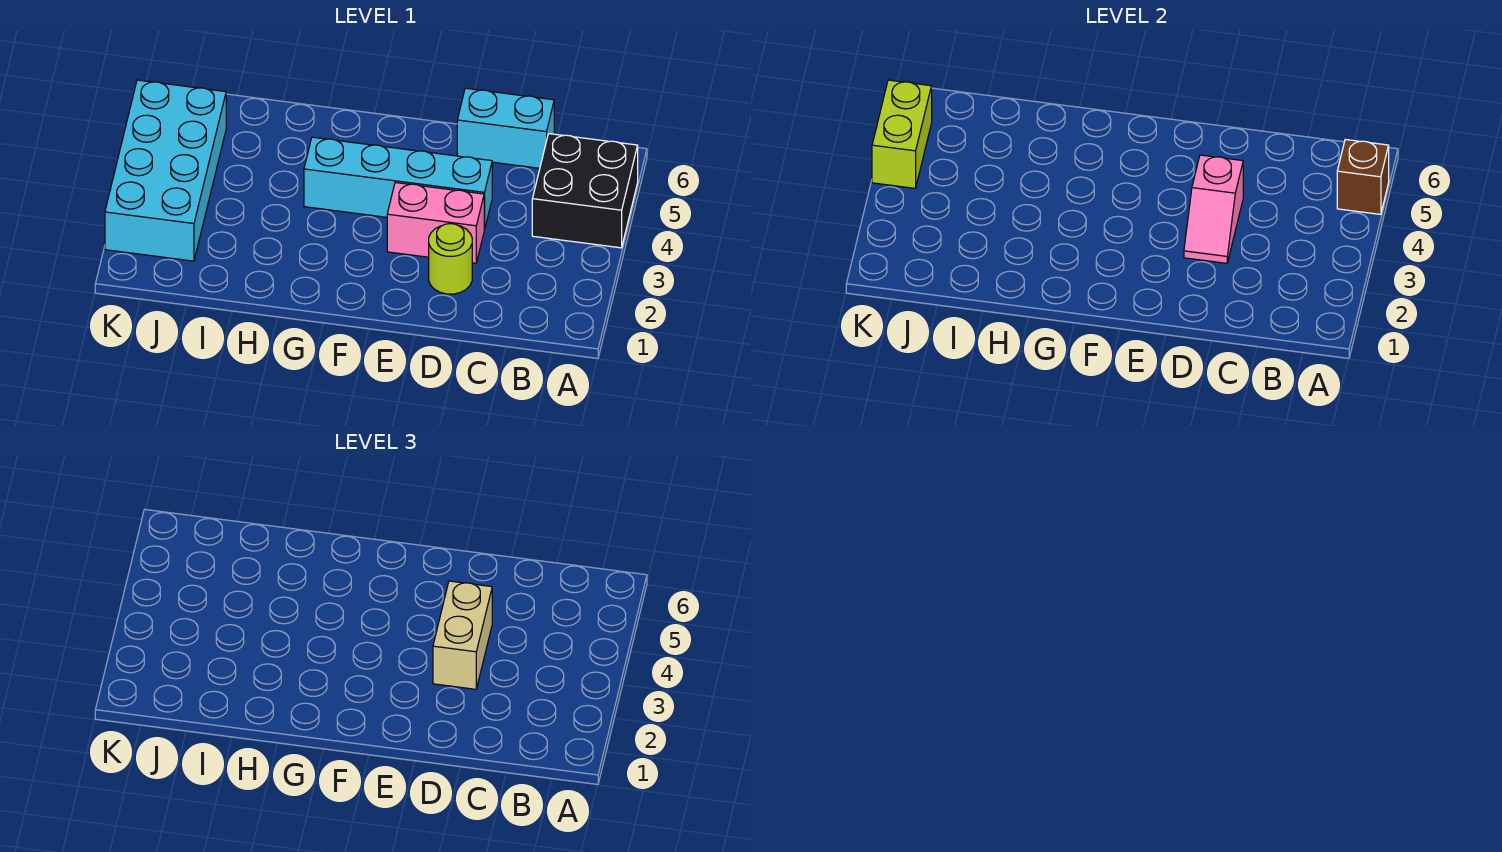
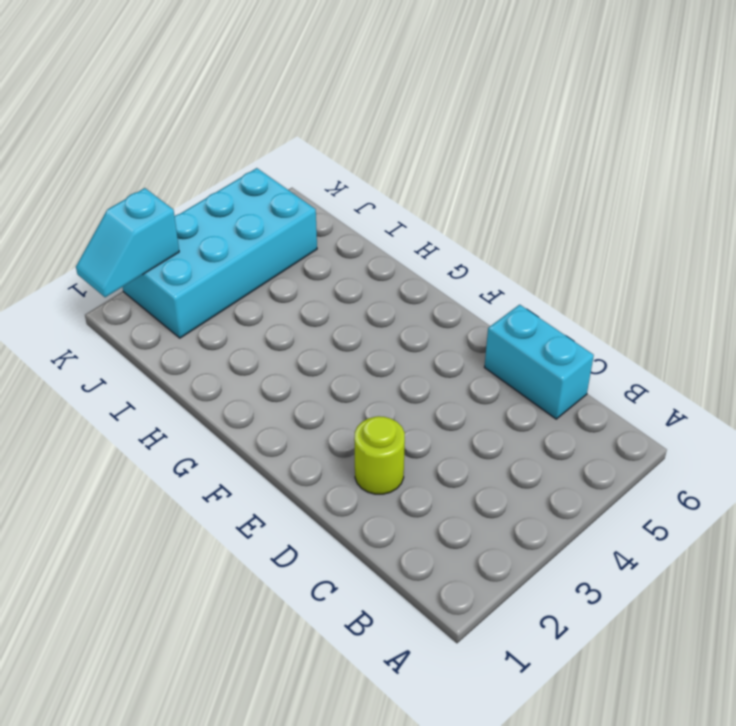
cyan slope K1:K2 level 2 top 2 -> none
none -> black brick A4:B5 level 1
none -> pink brick D3:E3 level 1

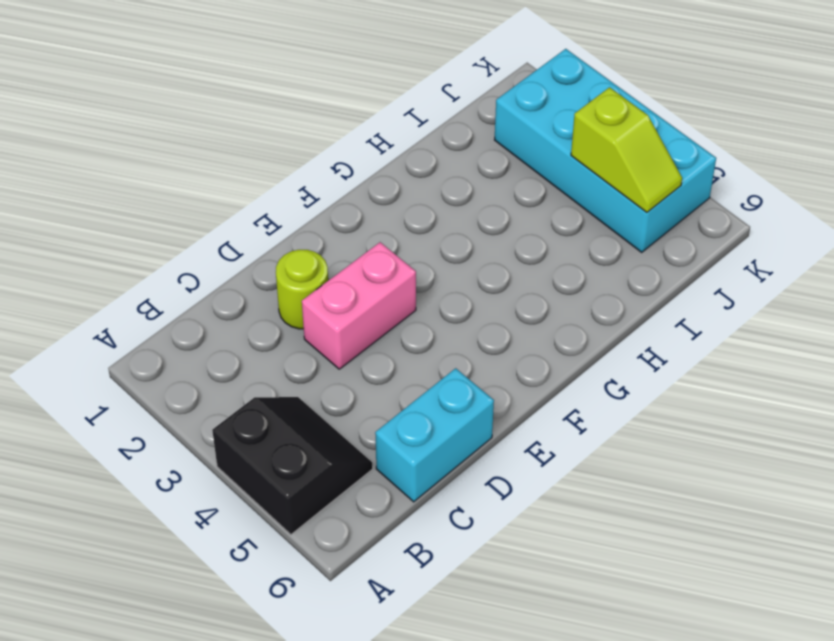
black slope A4:B5 level 1 top A -> black brick A4:B5 level 1
lime slope J4:J5 level 2 top 4 -> none
none -> cyan brick D4:G4 level 1
none -> brown brick A5 level 2

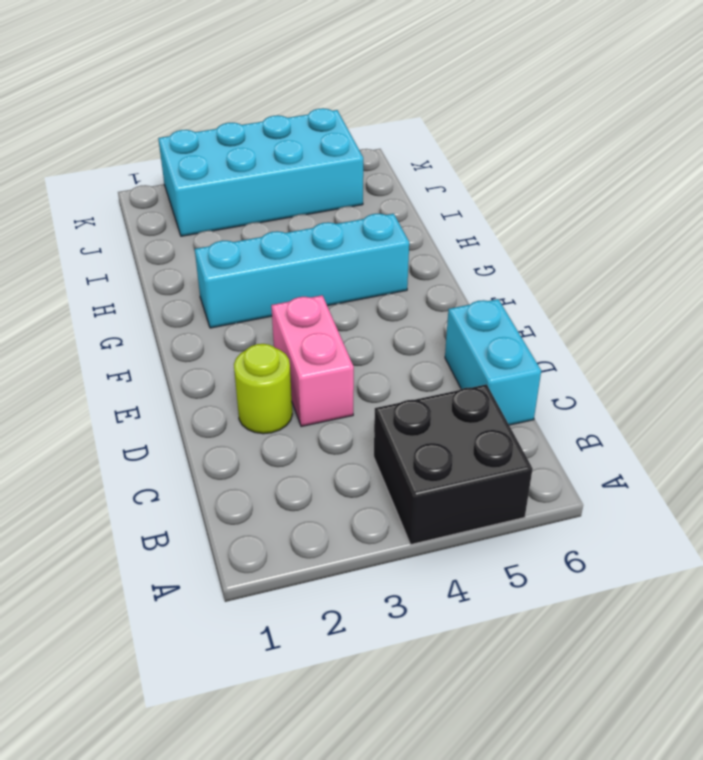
cyan brick G2:G5 level 1 -> cyan brick D4:G4 level 1
none -> brown brick A5 level 2
none -> pink slope D3:D4 level 2 top 4

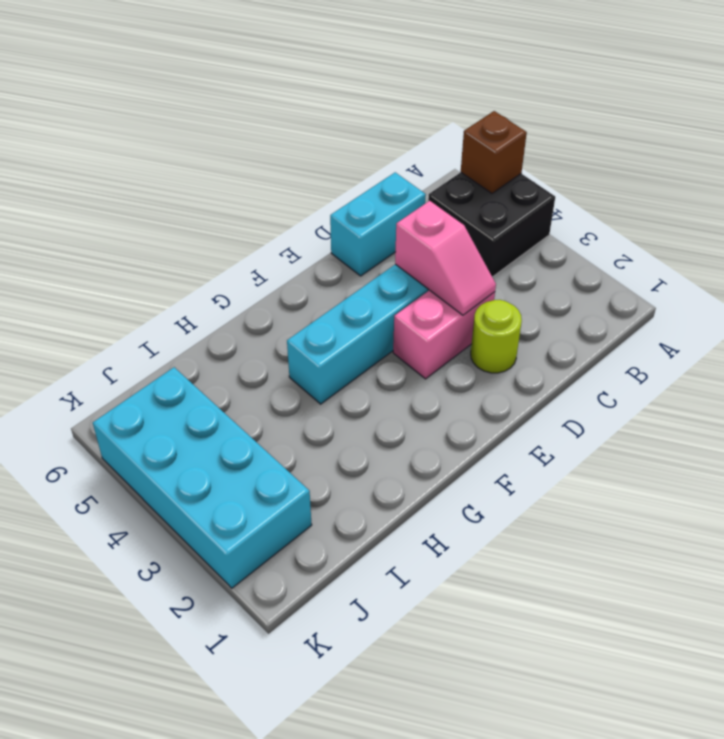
none -> lime brick K4:K5 level 2
none -> tan brick D3:D4 level 3

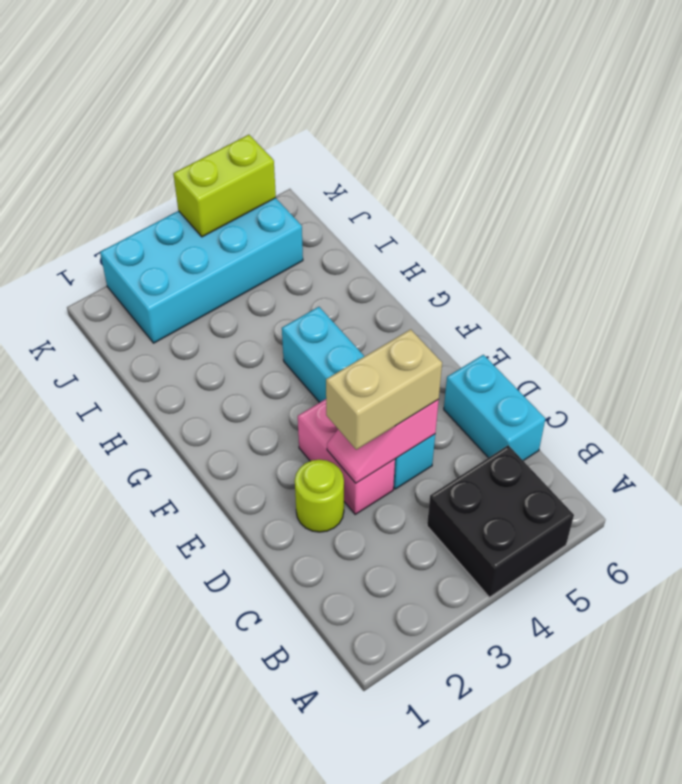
none -> brown brick A5 level 2

